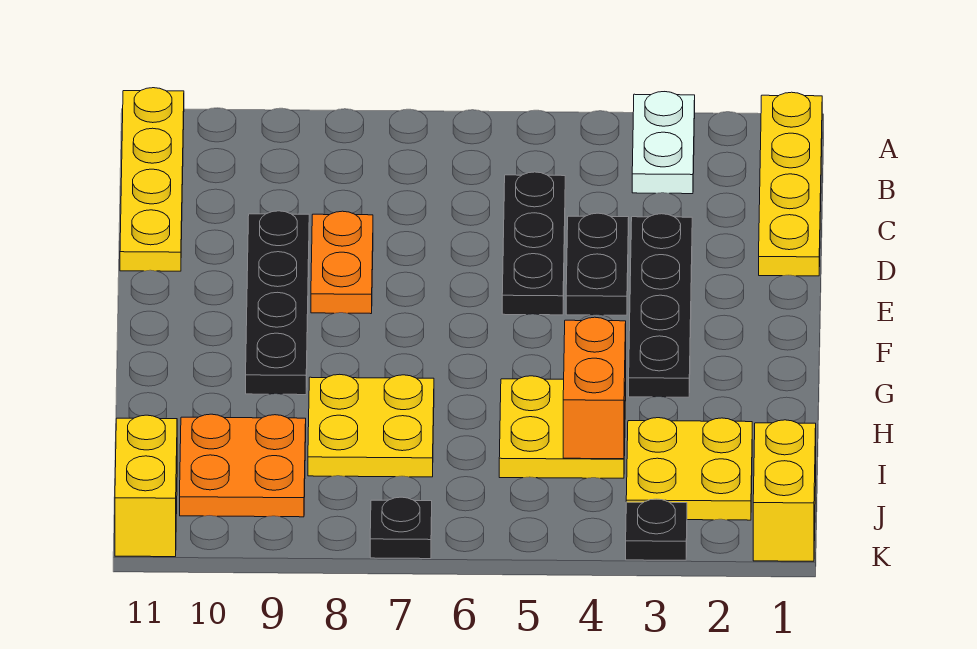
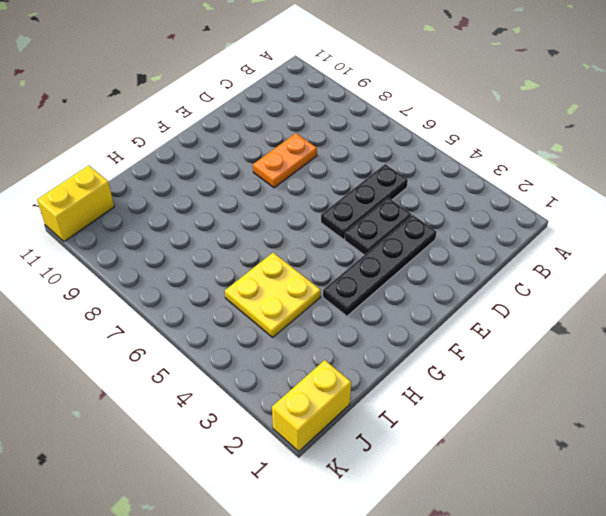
none -> yellow plate A1:D1 level 1
none -> white plate A3:B3 level 1
none -> yellow plate A11:D11 level 1

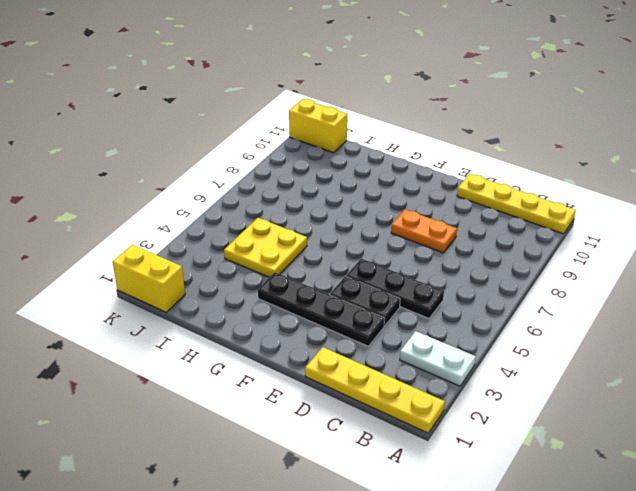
none -> black plate D9:G9 level 1
none -> yellow plate H7:I8 level 1
none -> yellow plate I2:J3 level 1

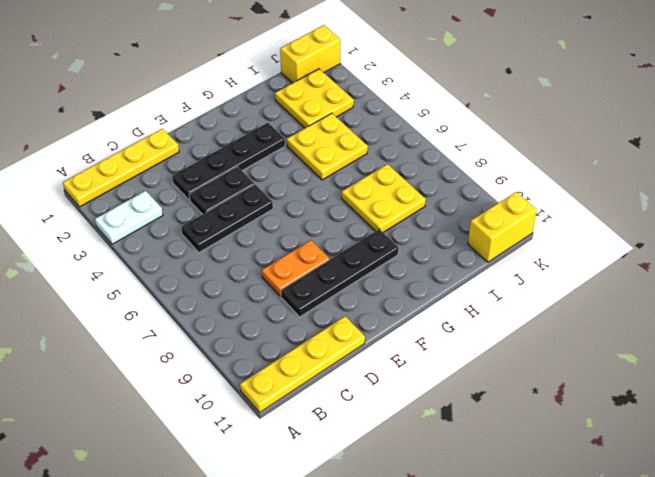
none -> orange plate I9:J10 level 1
none -> black plate K3 level 1
none -> black plate K7 level 1

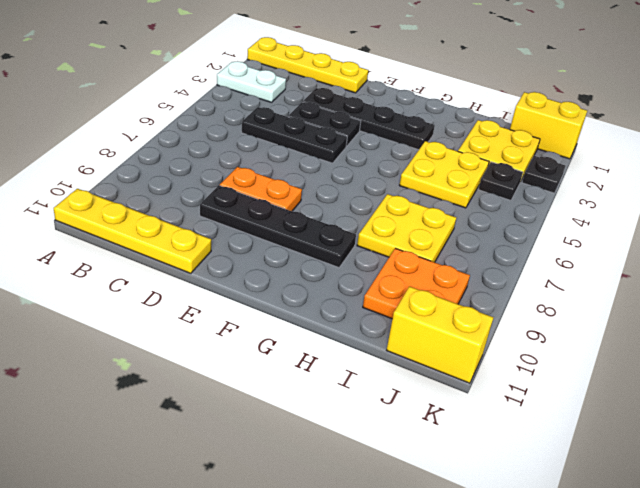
black plate J4 level 1 -> black plate K7 level 1
none -> orange brick H4:I4 level 2

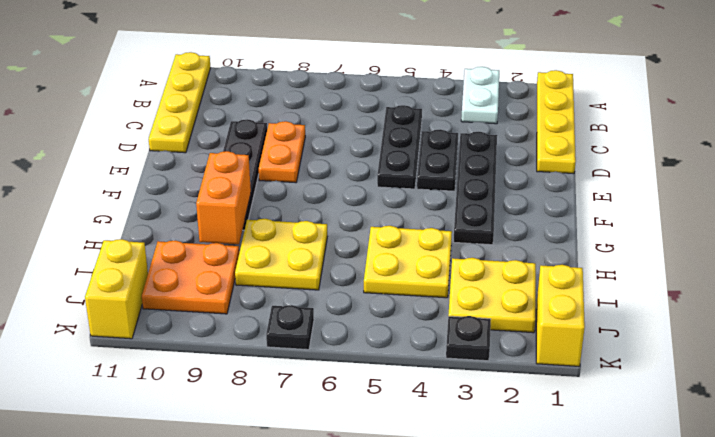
orange brick G9:H9 level 2 -> orange brick H4:I4 level 2

